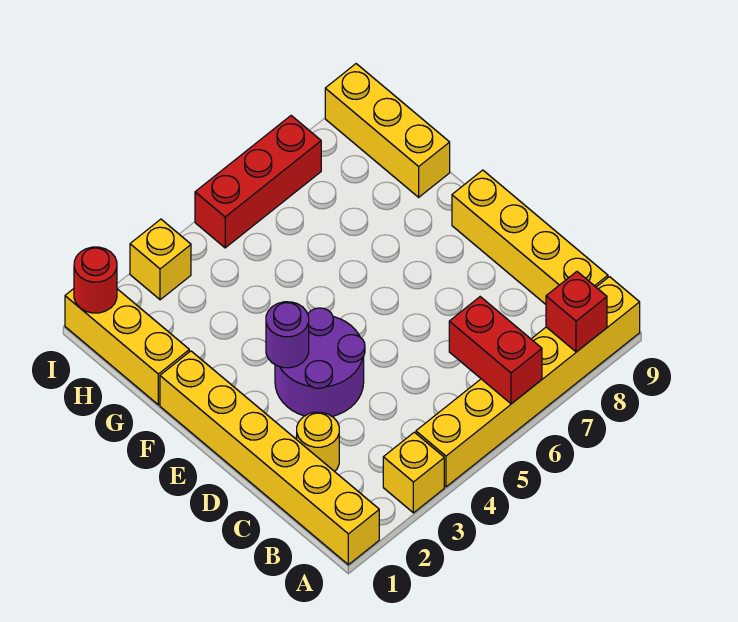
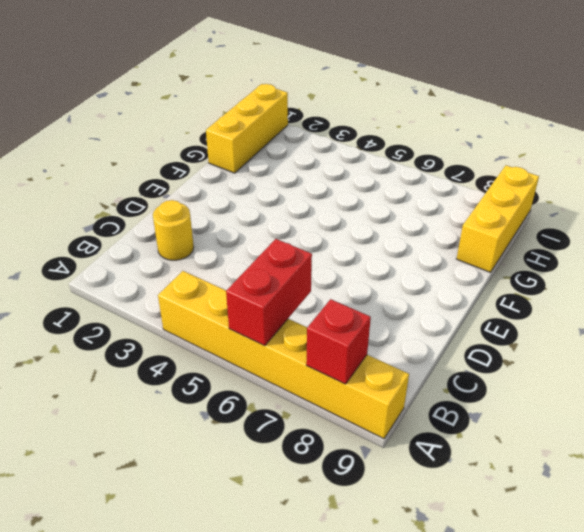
none -> yellow brick A1:F1 level 1
none -> yellow brick A3 level 1
none -> yellow brick B9:E9 level 1

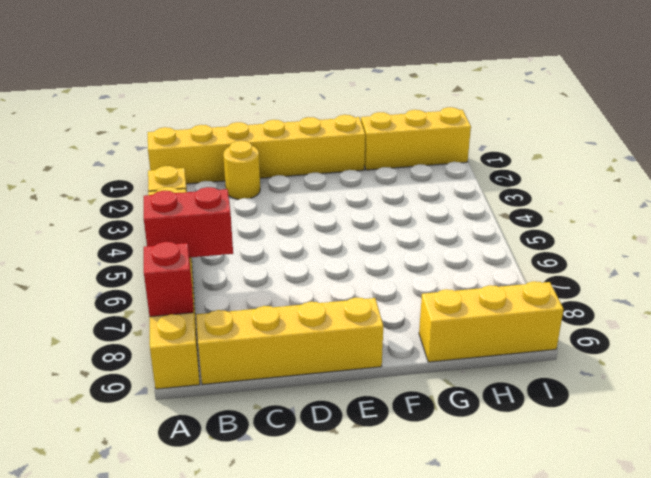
none -> purple round brick D3:E4 level 1
none -> yellow brick I3 level 1
none -> red brick I5:I7 level 1

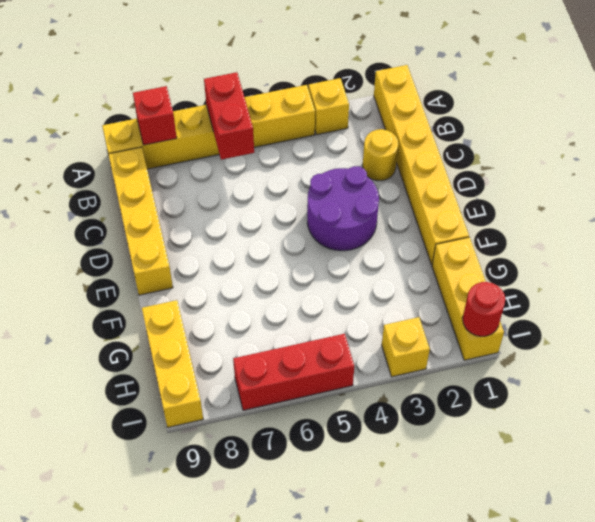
none -> purple round brick E3 level 2

